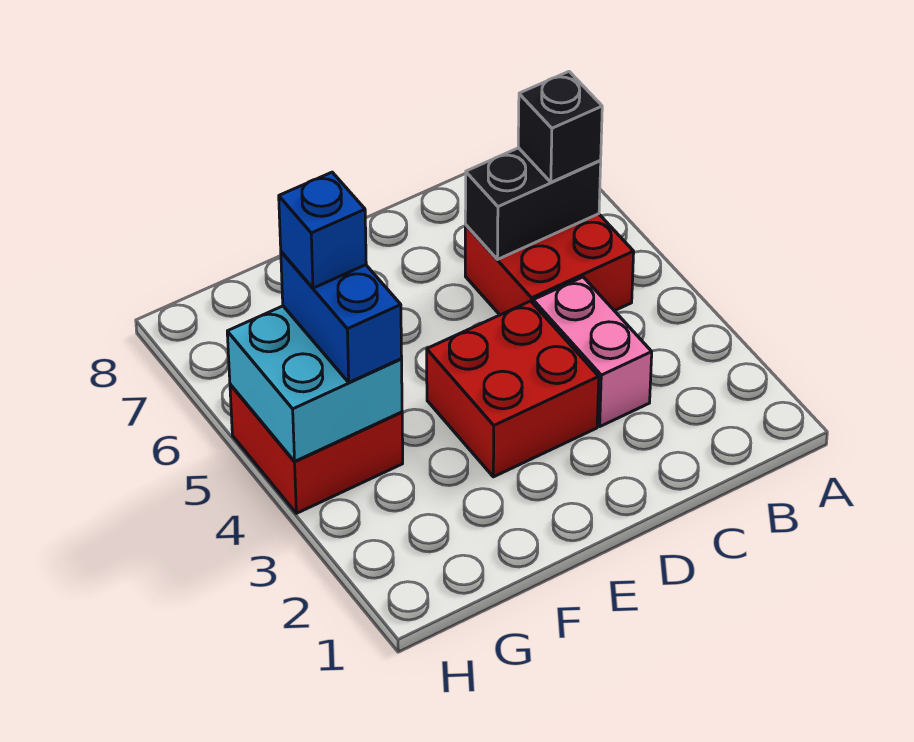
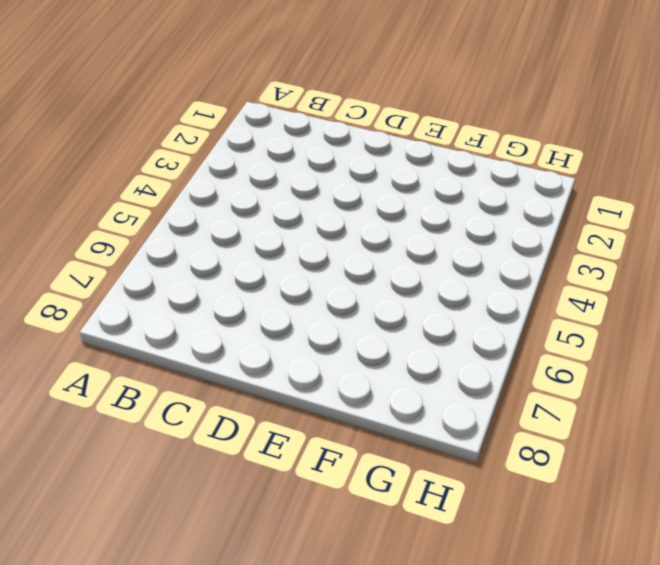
none -> red brick B5:C6 level 1
none -> pink brick C3:C4 level 1

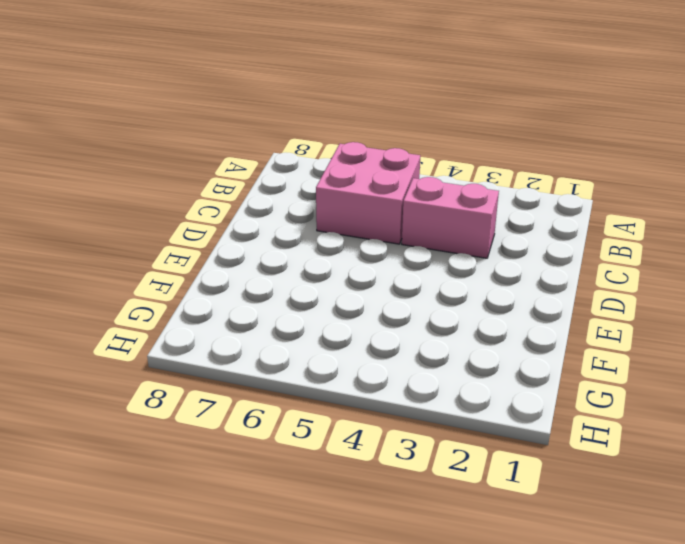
pink brick B5:C6 level 1 -> red brick B5:C6 level 1
none -> red brick D3:E4 level 1
none -> red brick G4:H5 level 1

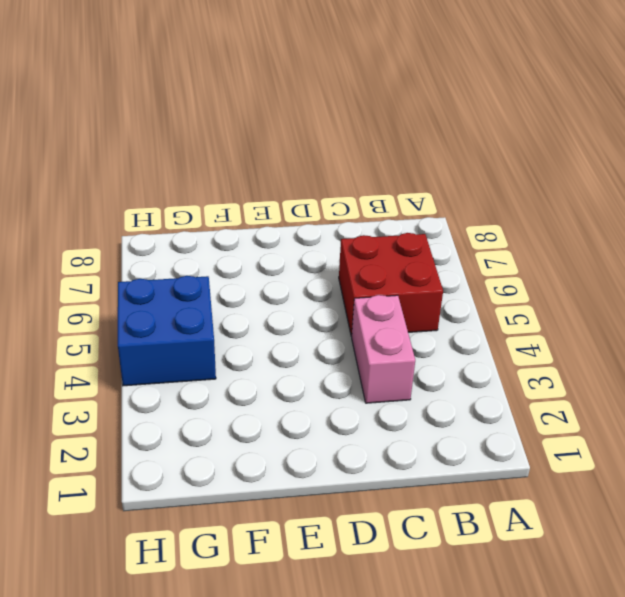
blue brick G4:H5 level 1 -> red brick G4:H5 level 1
none -> red brick D3:E4 level 1
none -> black brick B6:C6 level 2

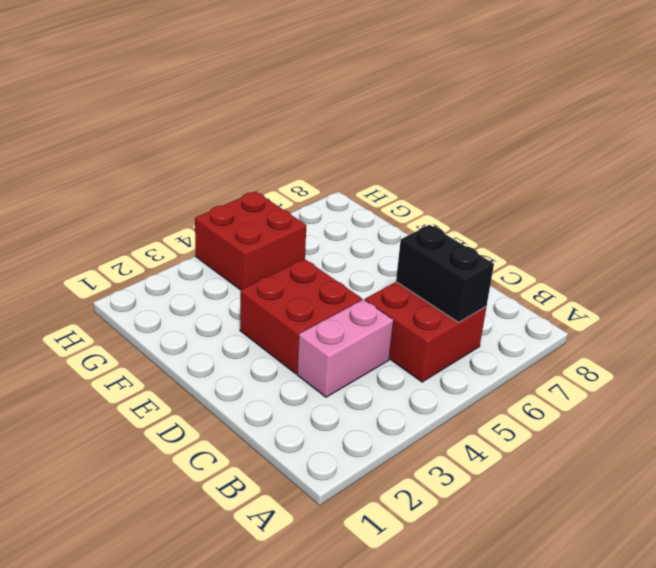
none -> cyan brick G4:H5 level 2
none -> black brick B6 level 3

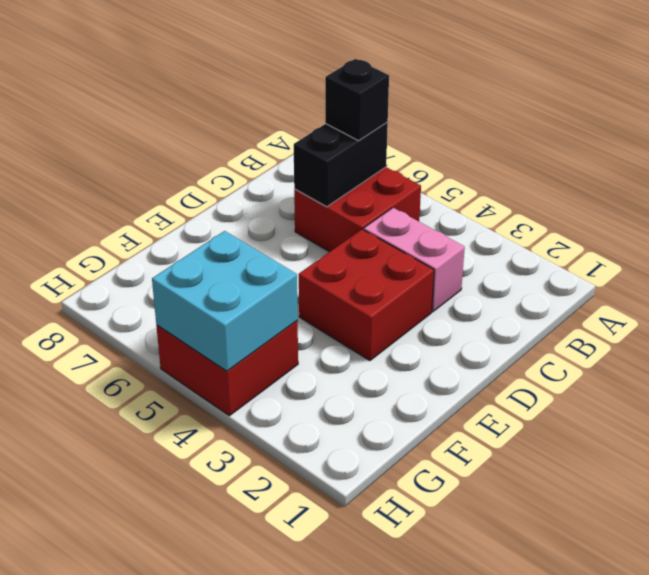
none -> blue brick G4:G5 level 3
none -> blue brick G5 level 4

